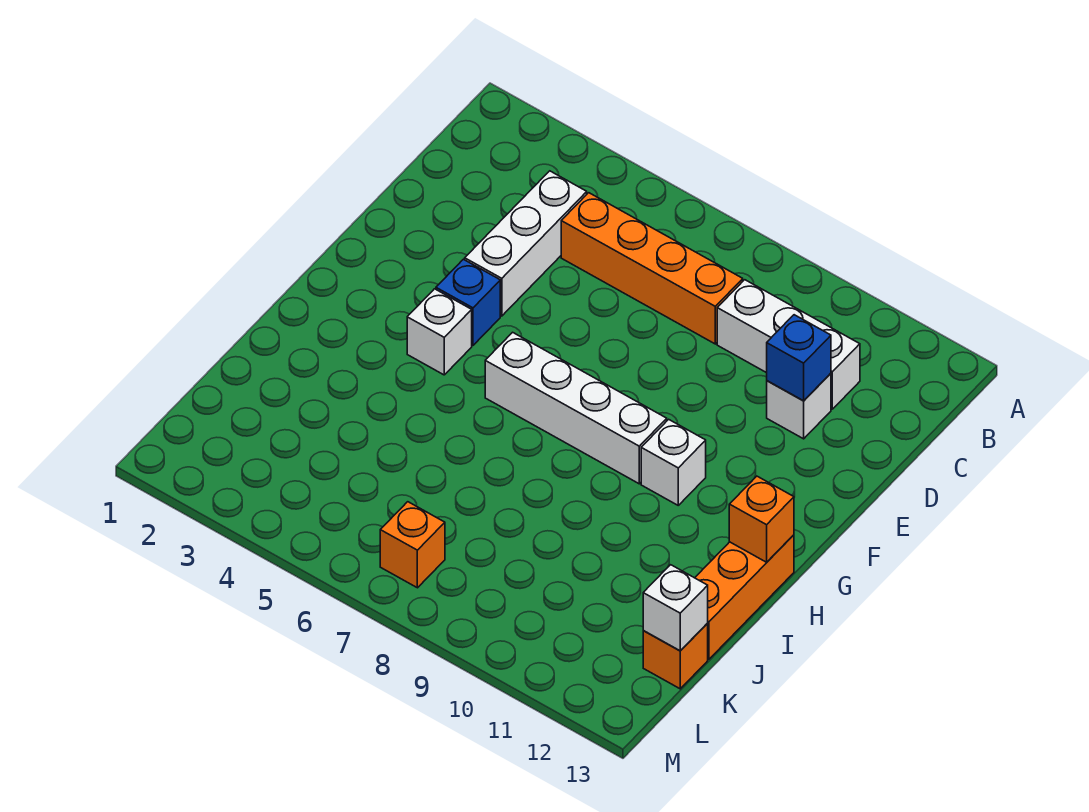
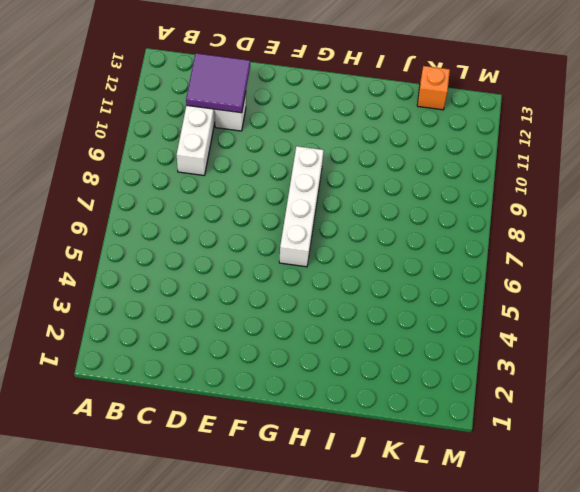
purple tile C11:D12 level 2 -> blue brick D11 level 2
none -> white brick C4:E4 level 1
none -> orange brick C5:C8 level 1
none -> blue brick F4 level 1

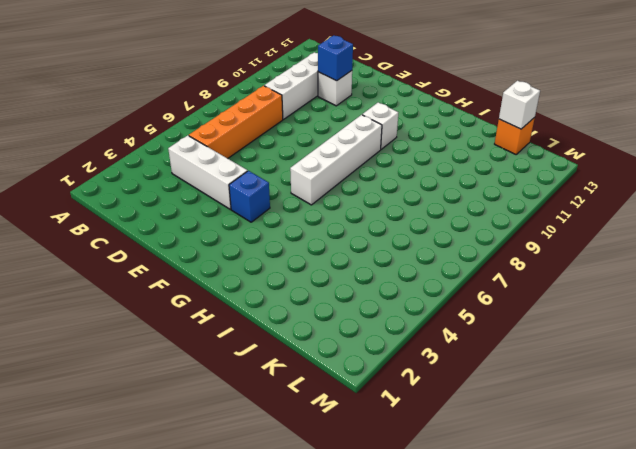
none -> white brick G4 level 1
none -> orange brick H13:J13 level 1
none -> orange brick L7 level 1

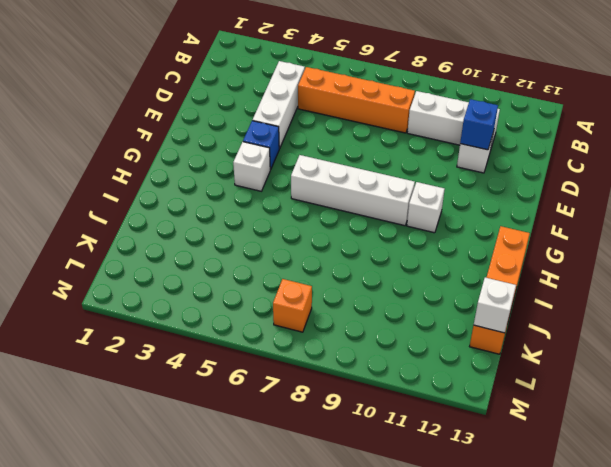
none -> orange brick H13 level 2

